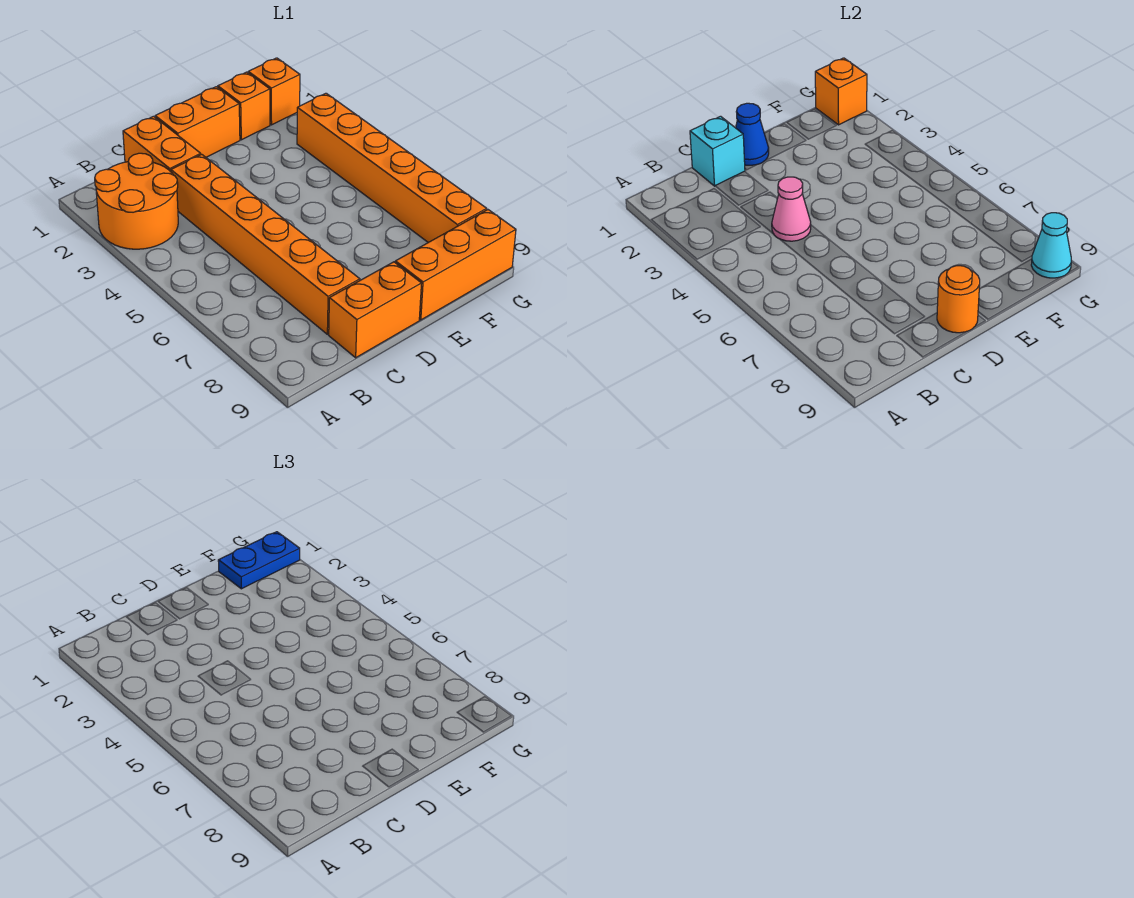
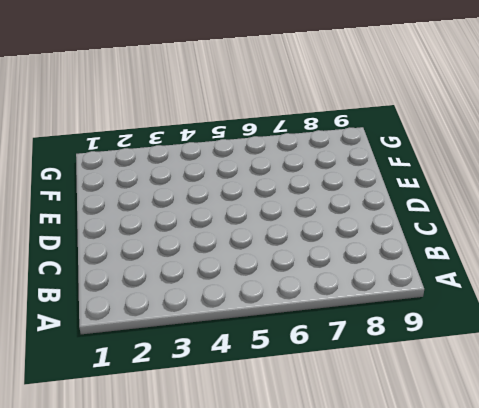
none -> orange round brick A2:B3 level 1
none -> orange brick C1:C2 level 1
none -> orange brick C3:C8 level 1

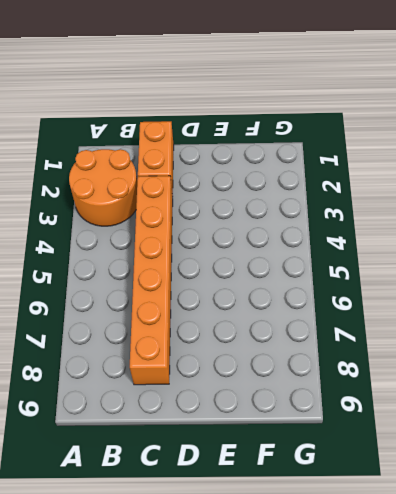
none -> orange brick C9:D9 level 1
none -> orange brick D1:E1 level 1
none -> orange brick E9:G9 level 1

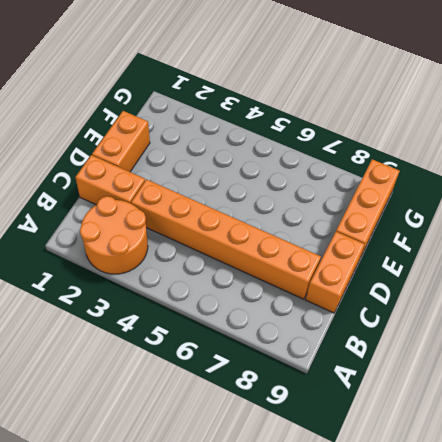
none -> orange brick F1 level 1
none -> orange brick G1 level 1
none -> orange brick G3:G8 level 1

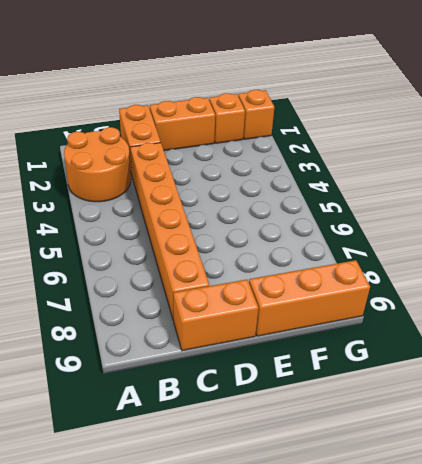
none -> orange brick G3:G8 level 1
none -> cyan brick C1 level 2
none -> pink cone C4 level 2

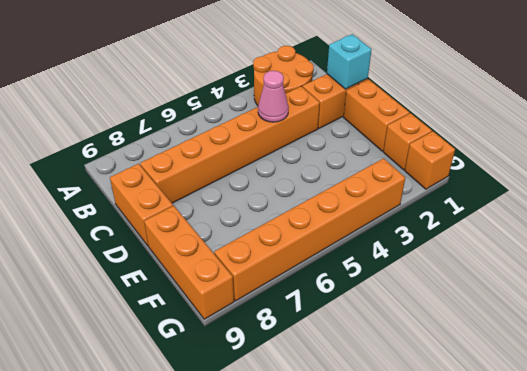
none -> blue cone D1 level 2
none -> orange round brick D9 level 2
none -> orange brick G1 level 2

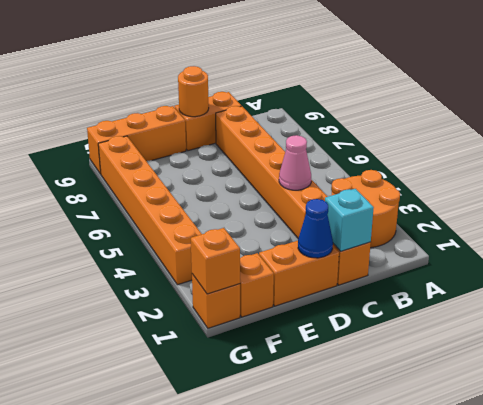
none -> cyan cone G9 level 2
none -> blue plate F1:G1 level 3

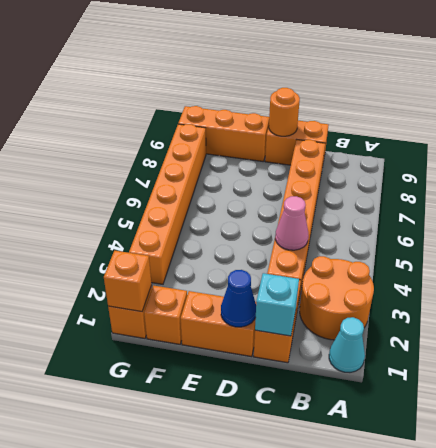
cyan cone A1 level 1 -> cyan cone G9 level 2
none -> blue plate F1:G1 level 3

